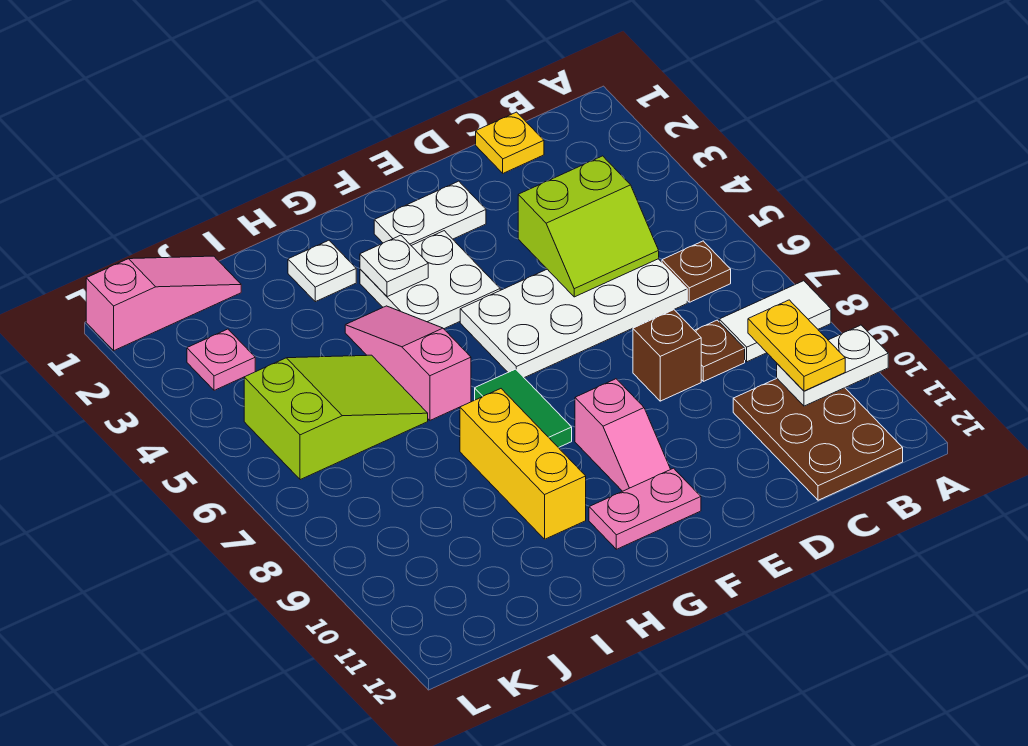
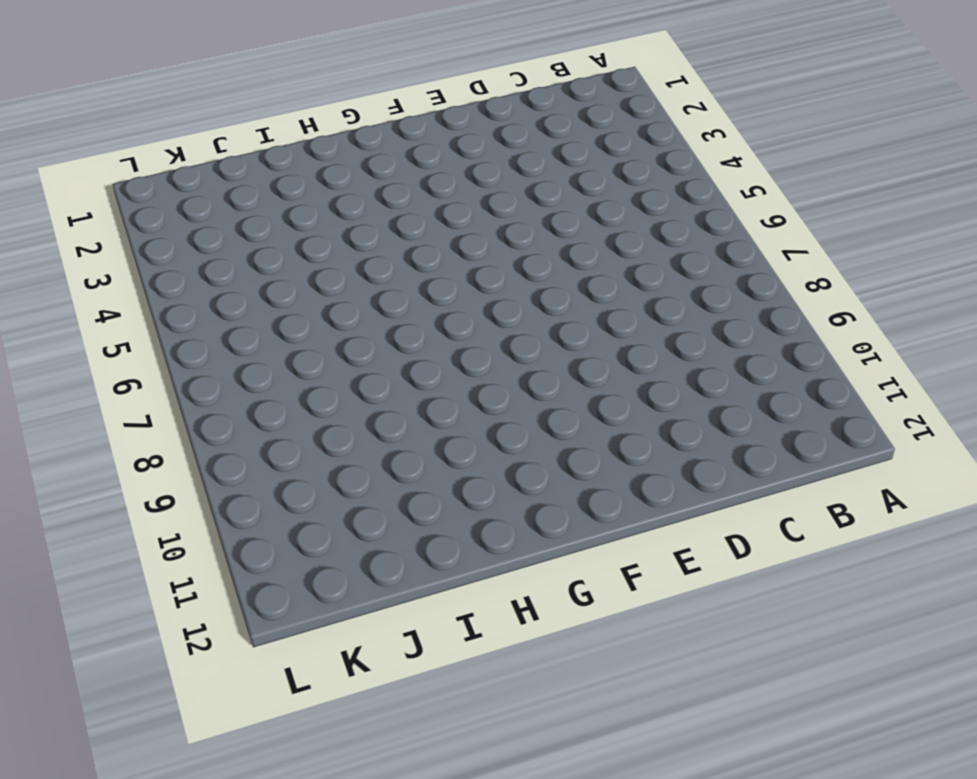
none -> white tile A8:B8 level 1
none -> brown plate B6 level 1
none -> brown plate B10:C12 level 1

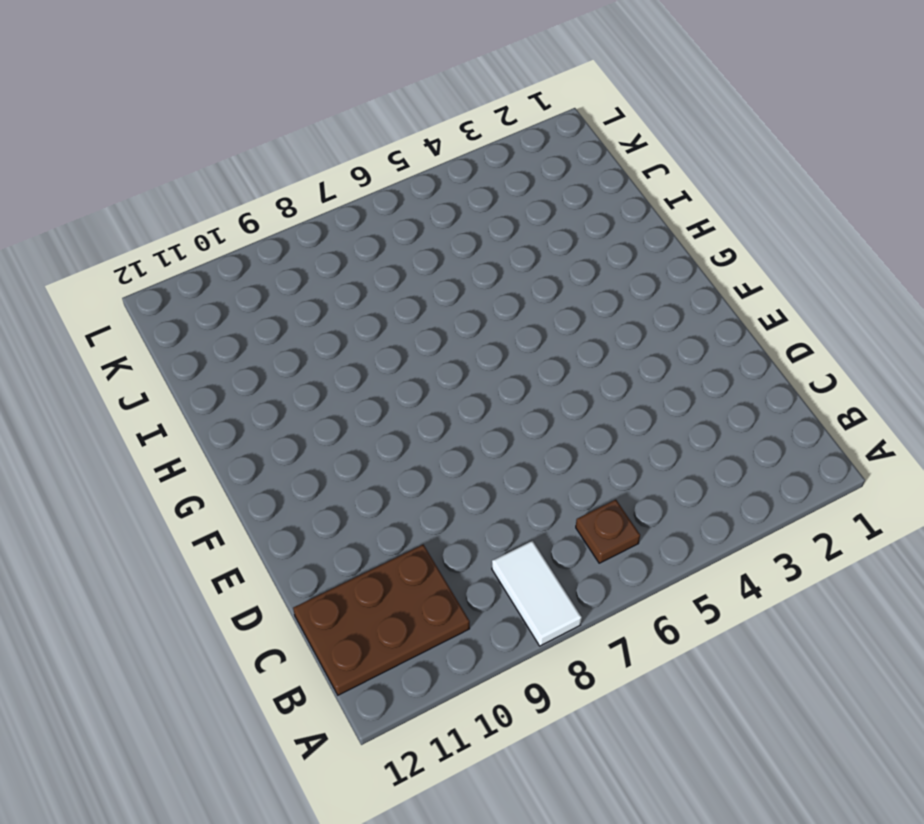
none -> yellow plate C1 level 1
none -> white plate C5:F6 level 1
none -> brown plate C8 level 1

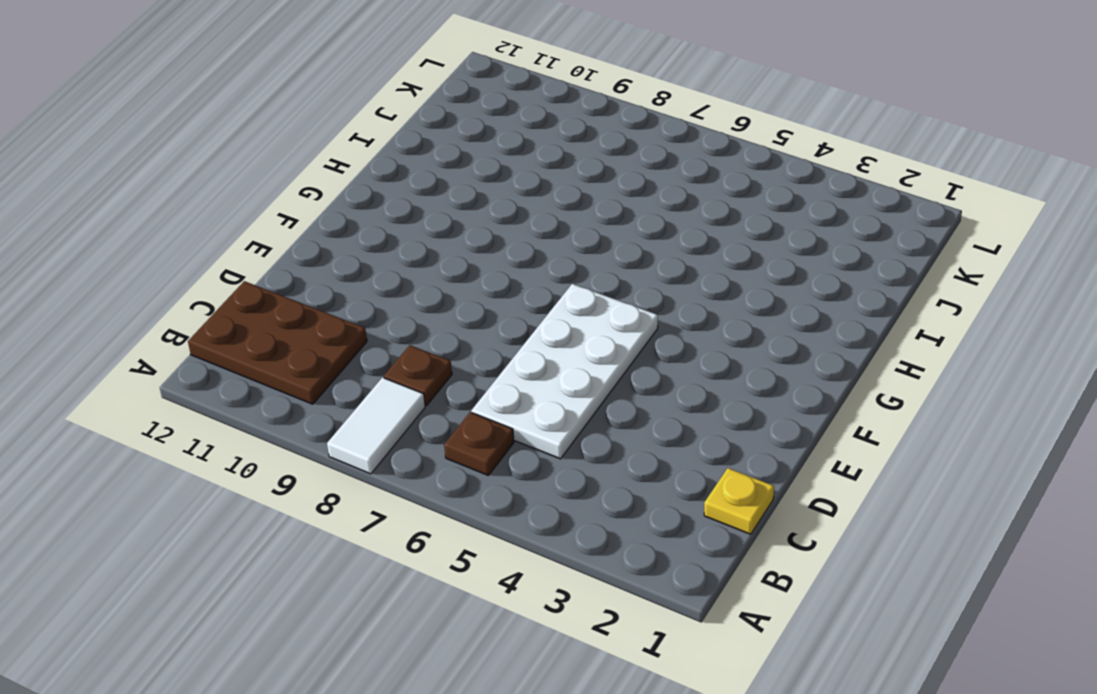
none -> brown brick D8 level 1
none -> white plate E2:F2 level 1
none -> white plate F3:G4 level 1

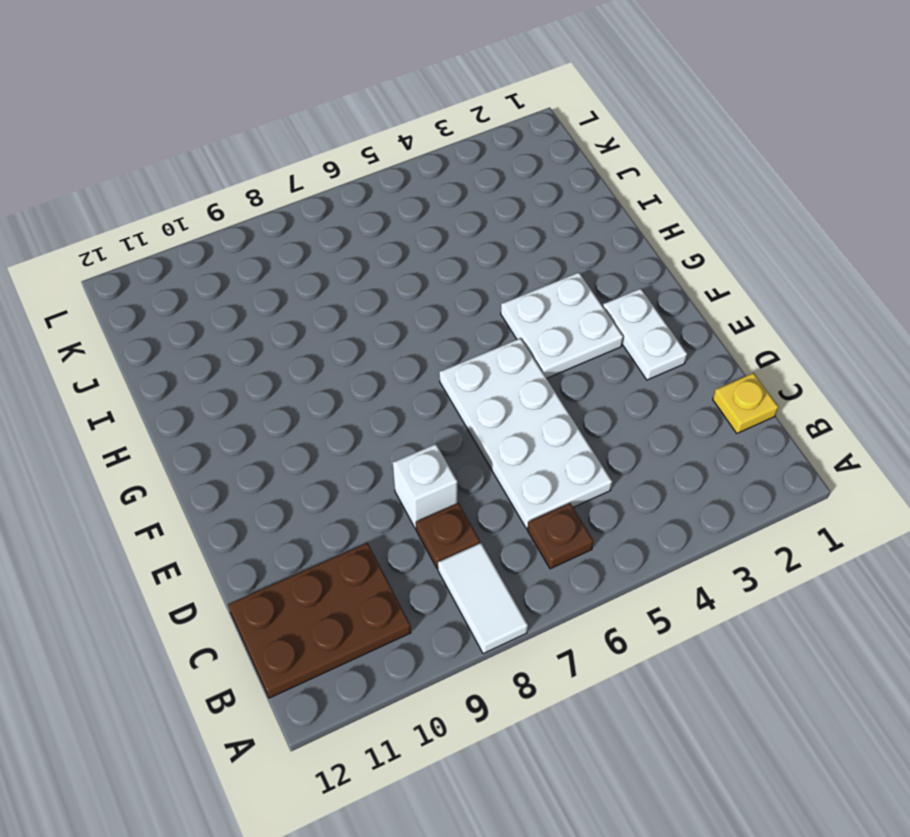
white brick D8 level 1 -> brown brick D8 level 1
none -> pink slope F9:F10 level 1 top 9
none -> pink plate F11:G11 level 1
none -> green tile G7:G8 level 1

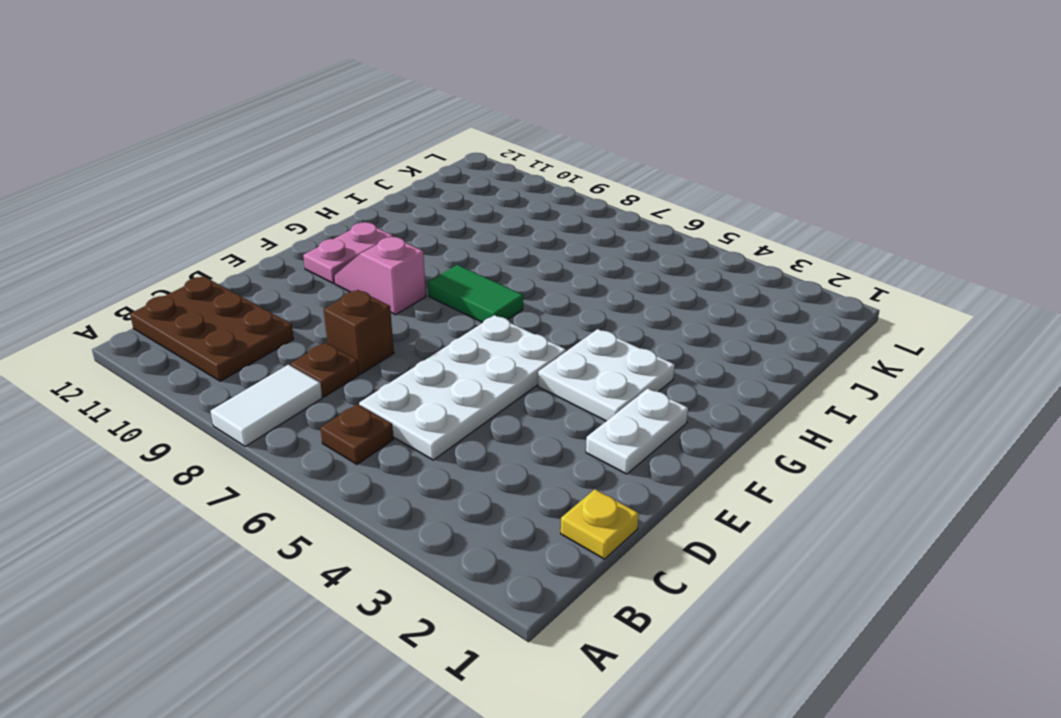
none -> white plate H2 level 1
none -> pink slope H4:H6 level 1 top 6
none -> yellow brick H8:H10 level 1

